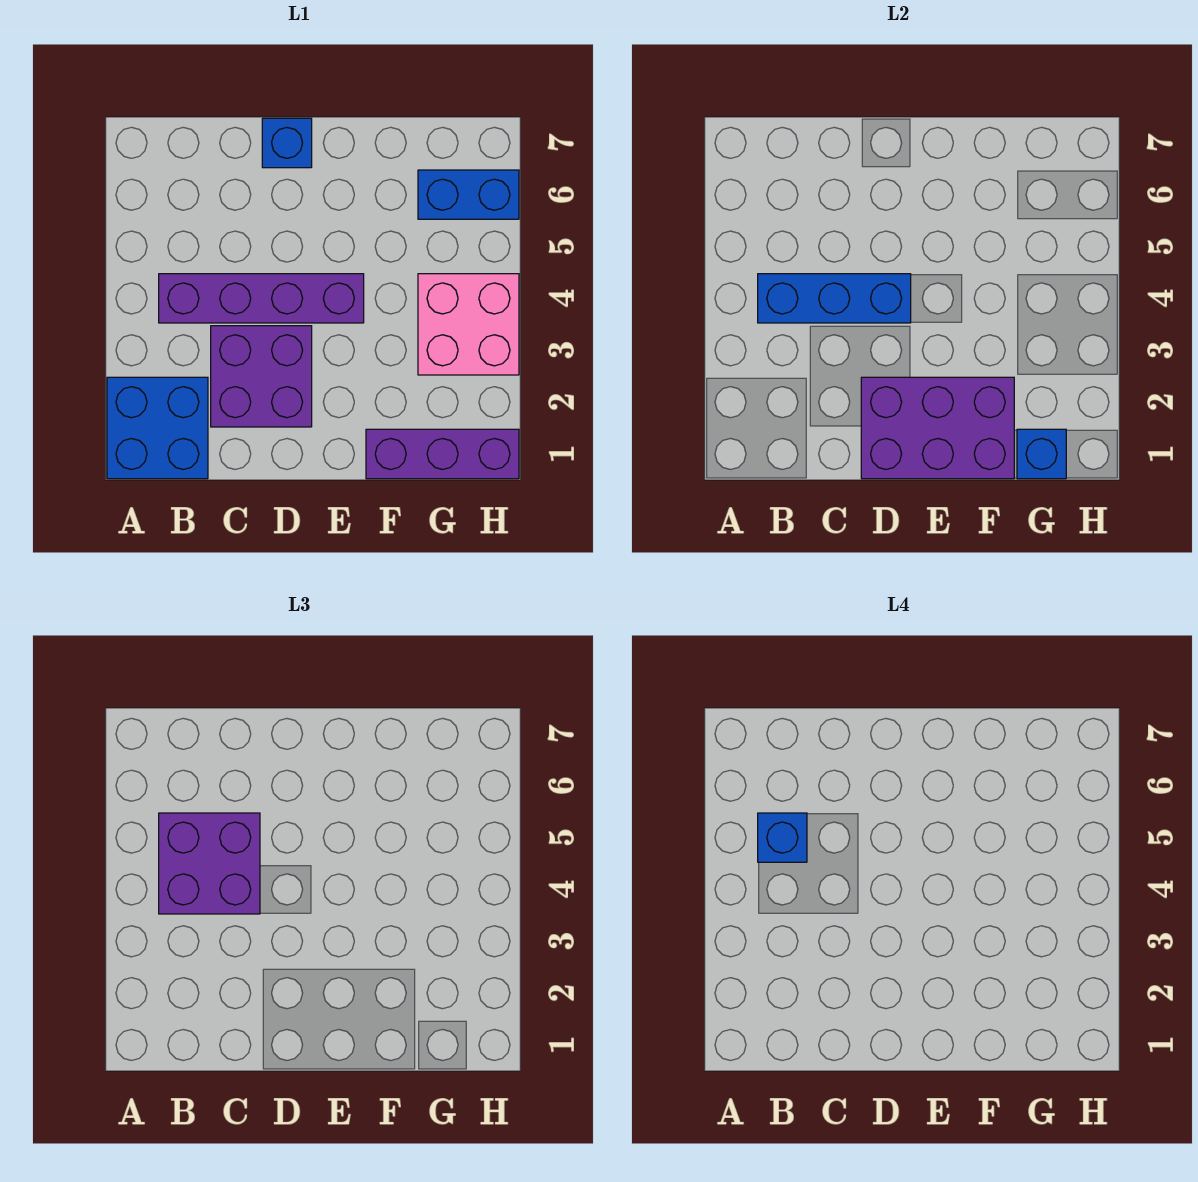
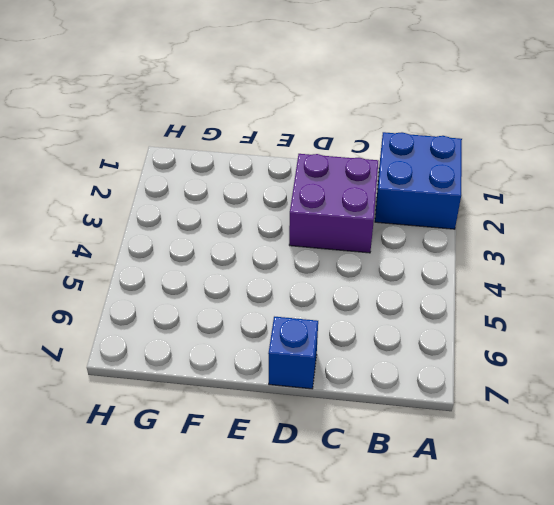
none -> purple brick B4:E4 level 1
none -> purple brick F1:H1 level 1
none -> pink brick G3:H4 level 1

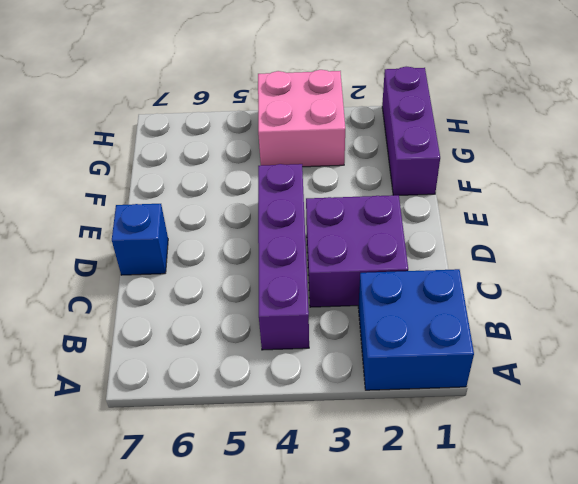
none -> blue brick G6:H6 level 1
none -> blue brick B4:D4 level 2
none -> purple brick D1:F2 level 2

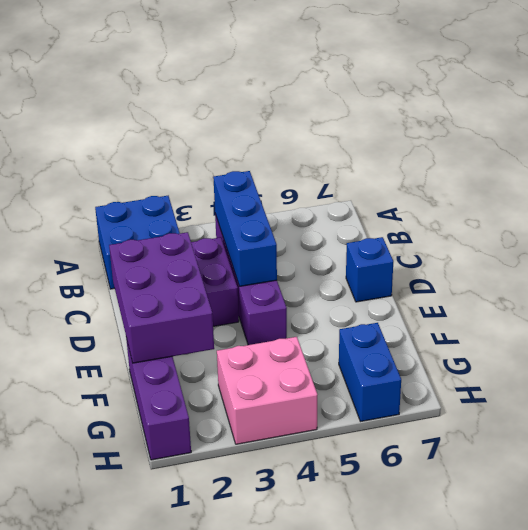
none -> blue brick G1 level 2
none -> purple brick B4:C5 level 3
none -> blue brick B5 level 4

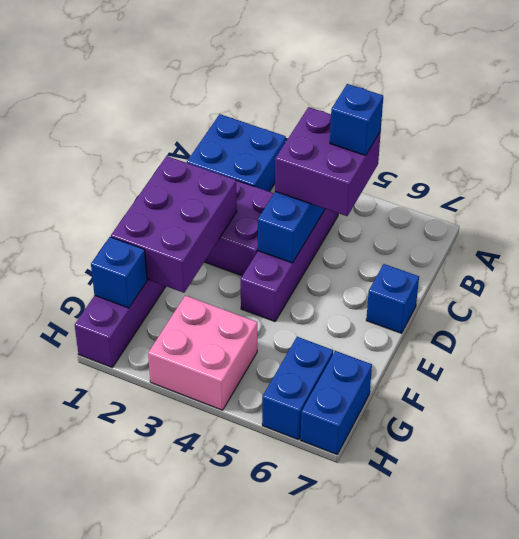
blue brick G7:H7 level 1 -> none

